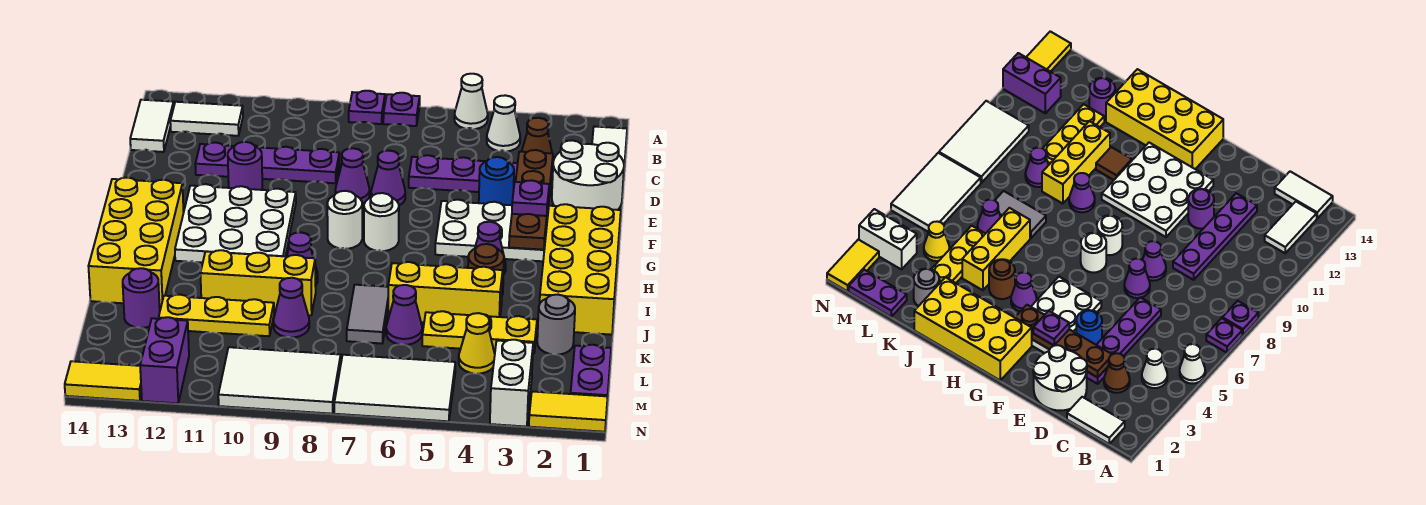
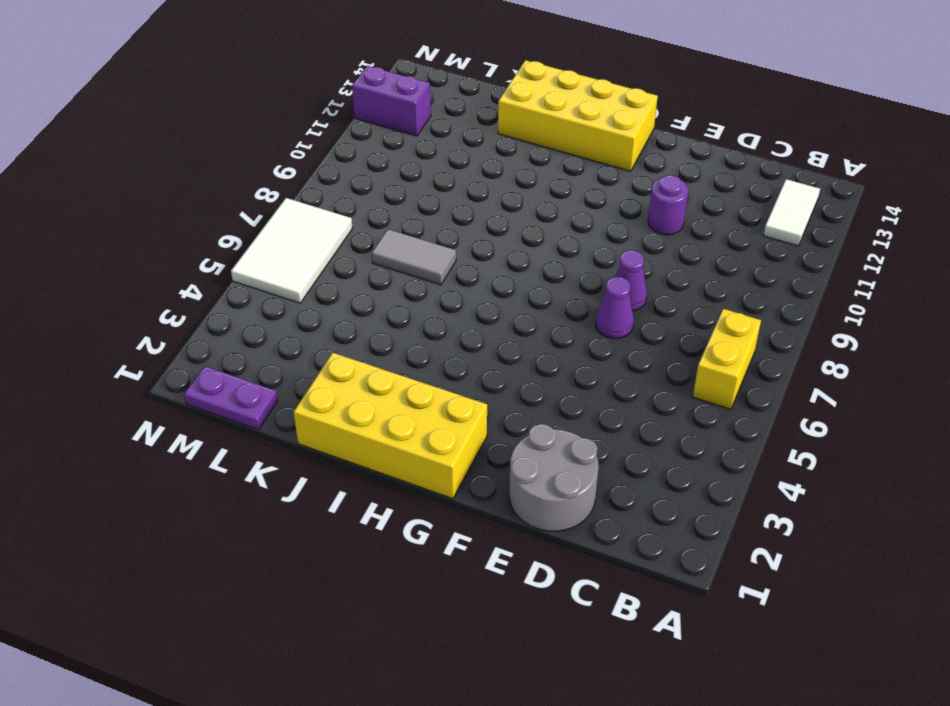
yellow brick B6:B7 level 1 -> none
grey round brick D1:E2 level 1 -> white round brick D1:E2 level 1
none -> white cone A5 level 1
none -> purple plate A7 level 1
none -> purple plate A8 level 1
none -> white tile B1:C1 level 1

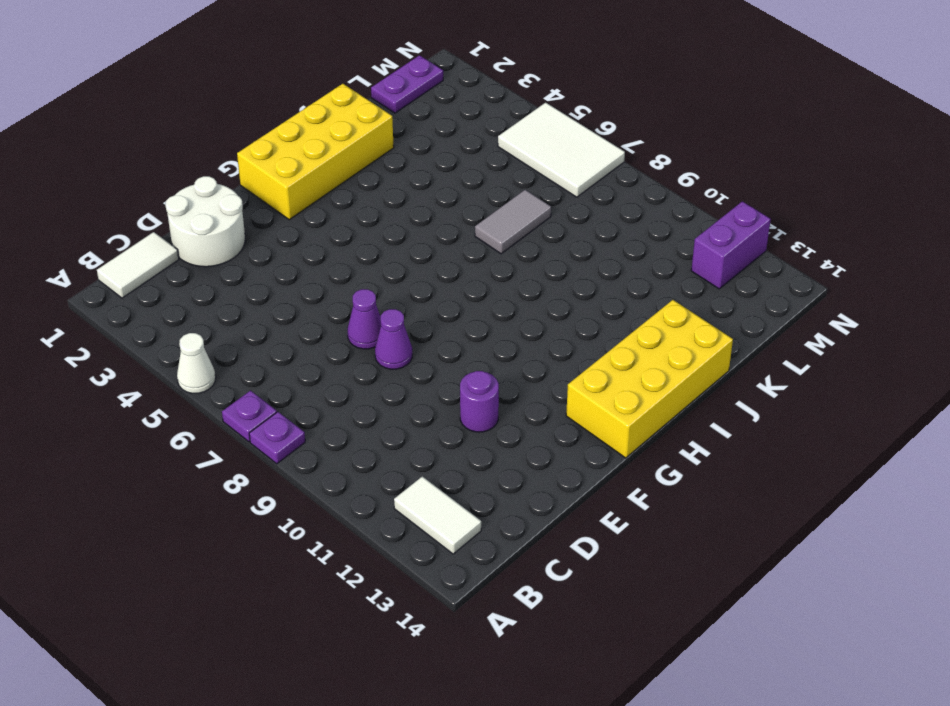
none -> white cone B4 level 1
none -> white tile B14:C14 level 1
none -> brown cone C3 level 1
none -> purple plate D3:D6 level 1

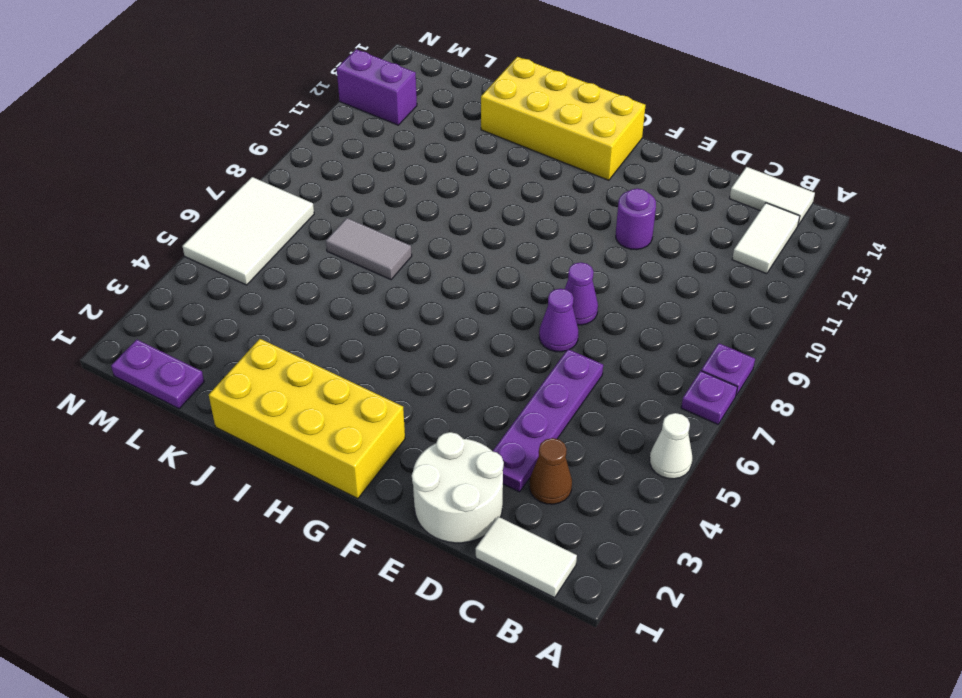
none -> white cone B4 level 1
none -> purple plate D9:D12 level 1
none -> blue round brick E4 level 1
none -> white plate F3:G5 level 1

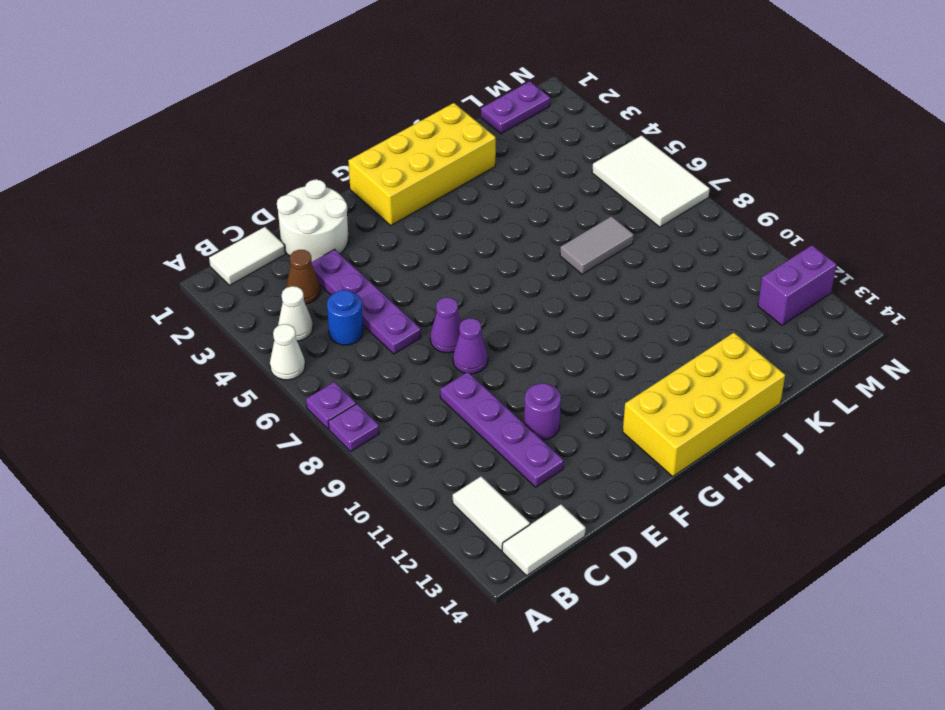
blue round brick C5 level 1 -> blue round brick E4 level 1
none -> white plate F3:G5 level 1
none -> white plate F10:H12 level 1
none -> white round brick G7 level 1
none -> white round brick G8 level 1

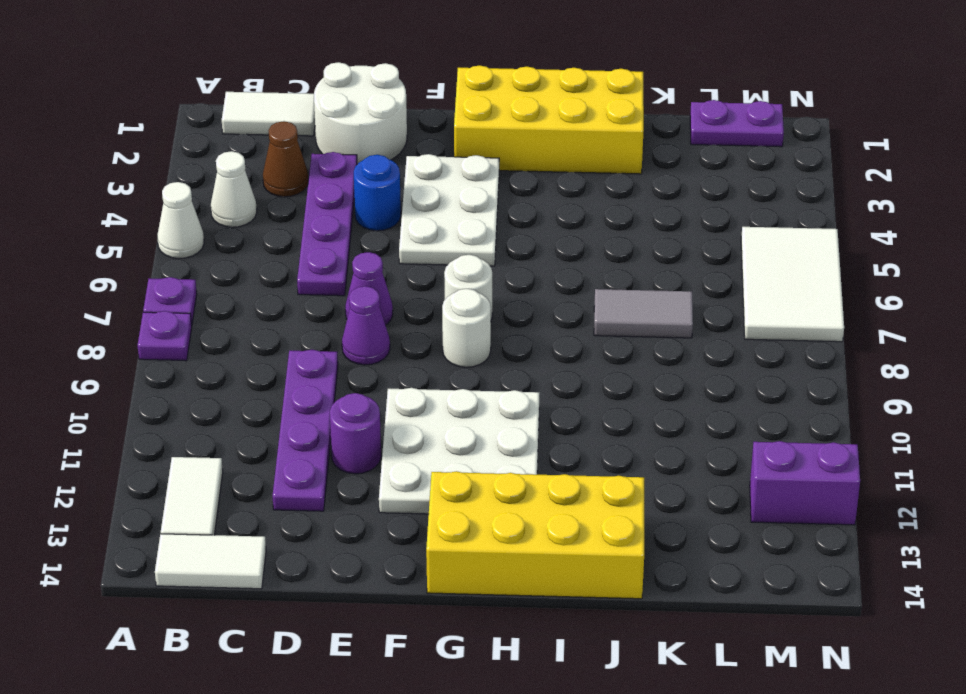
none -> purple cone H4 level 1
none -> brown round brick I4 level 1
none -> purple cone I9 level 1
none -> brown tile I11 level 1

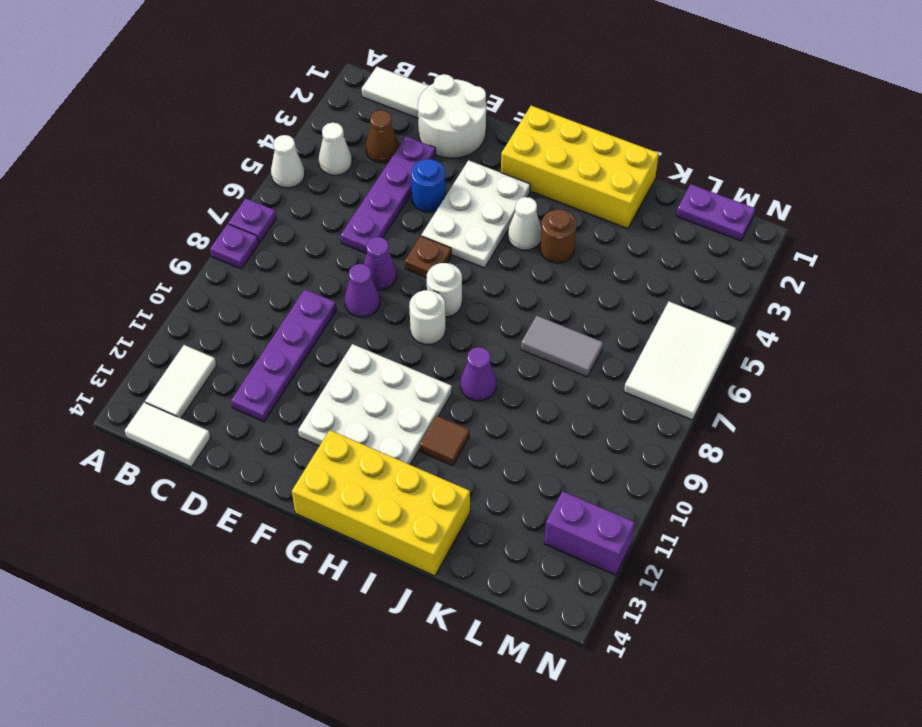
brown plate F6 level 1 -> none
white cone H4 level 1 -> purple cone H4 level 1
none -> purple round brick E11 level 1
none -> yellow brick J4:J6 level 1
none -> yellow brick J9:J11 level 1
none -> grey round brick K2 level 1

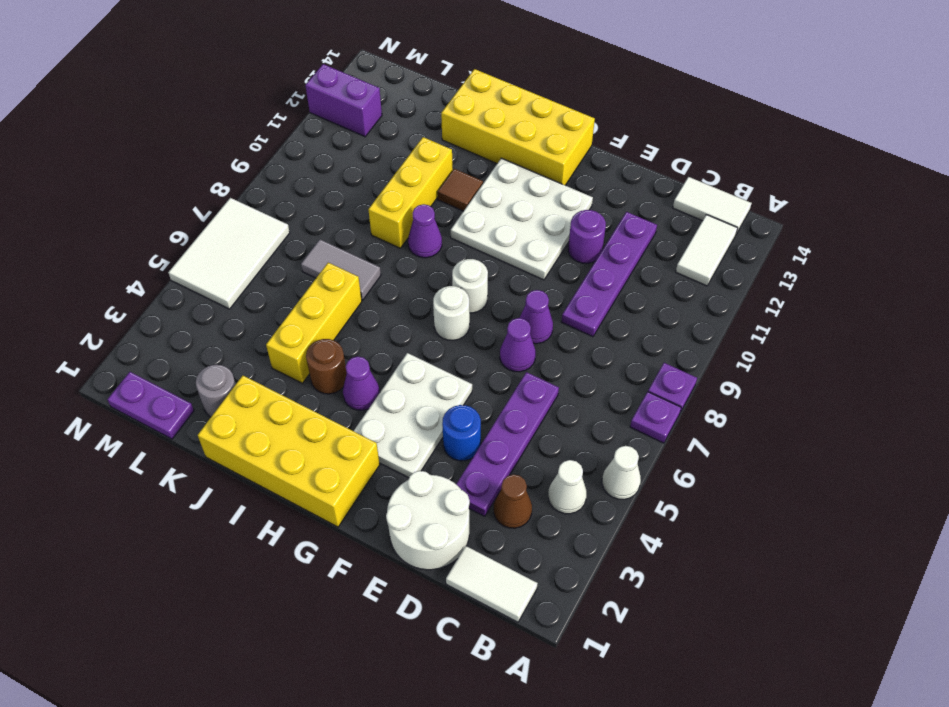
none -> yellow plate K3:K5 level 1
none -> purple cone K6 level 1
none -> purple cone K9 level 1
none -> yellow plate K10:K12 level 1

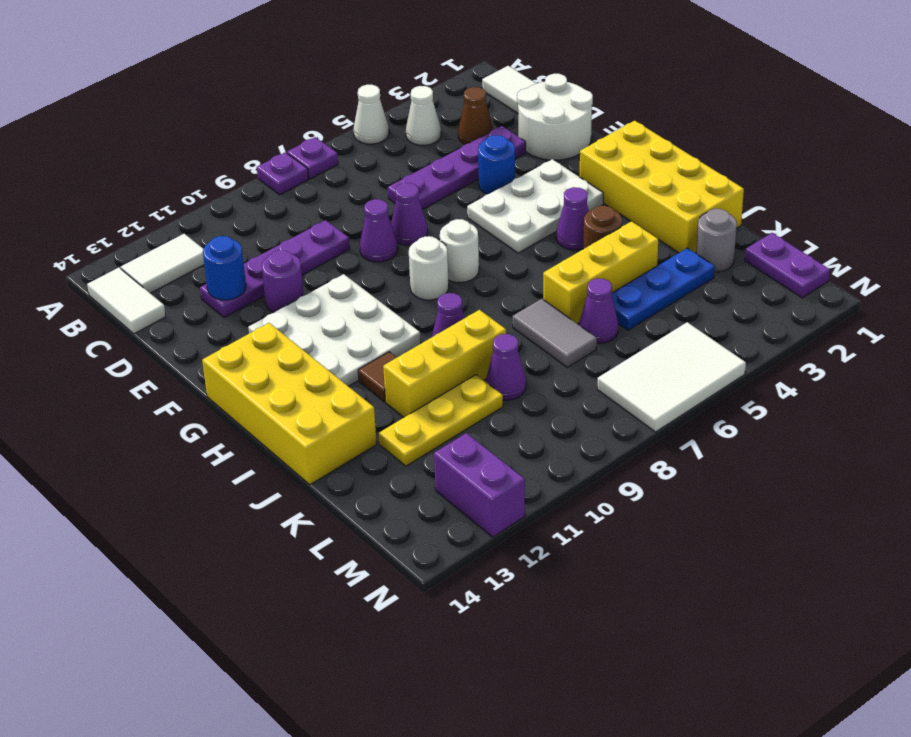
blue round brick D12 level 2 -> none
blue plate K3:K5 level 1 -> yellow plate K3:K5 level 1
none -> purple round brick K13 level 1
none -> yellow cone L4 level 1
none -> white brick M3:N3 level 1
none -> white tile M8:N10 level 1

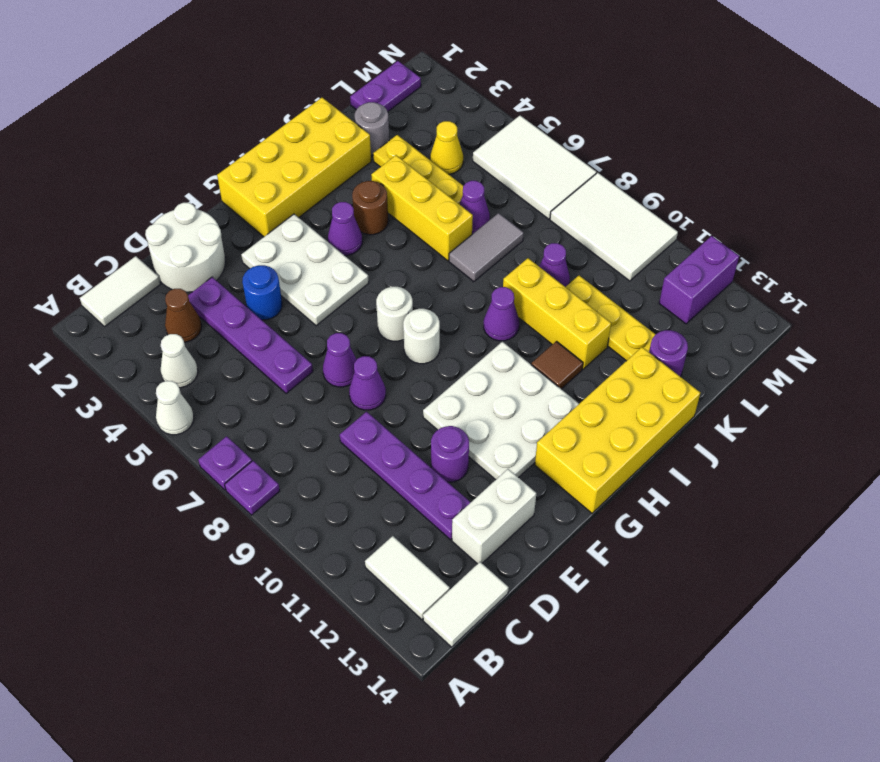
white brick D13:E13 level 1 -> white brick M3:N3 level 1
none -> yellow tile N1:N2 level 1
none -> yellow tile N13:N14 level 1
none -> brown plate D3:G3 level 2
none -> purple plate F3 level 3

